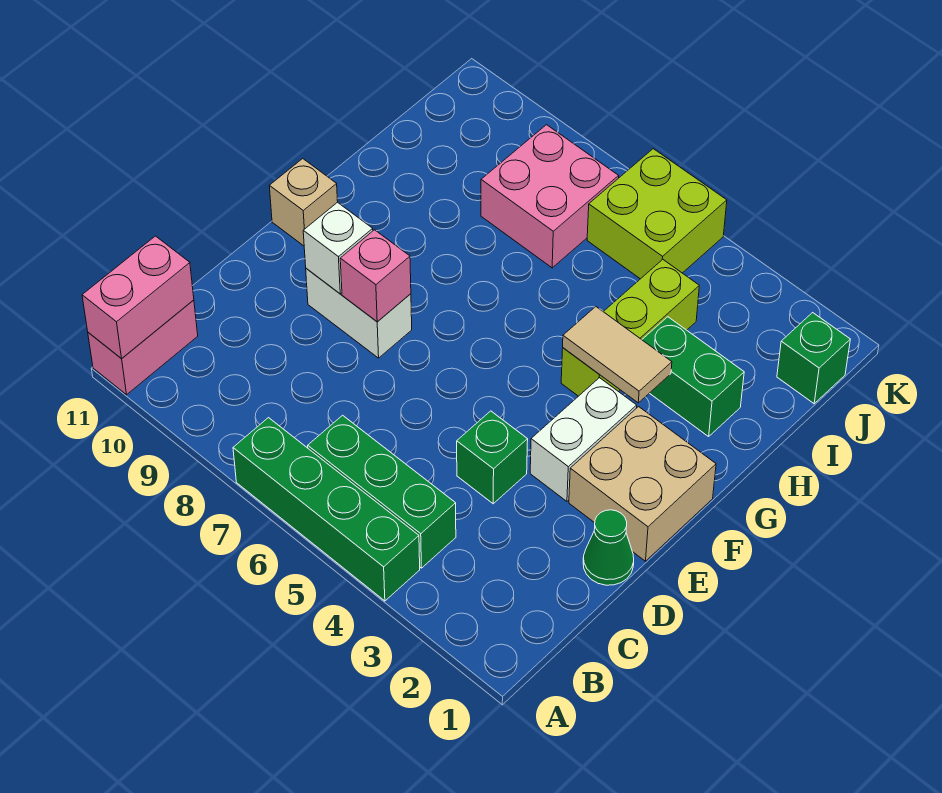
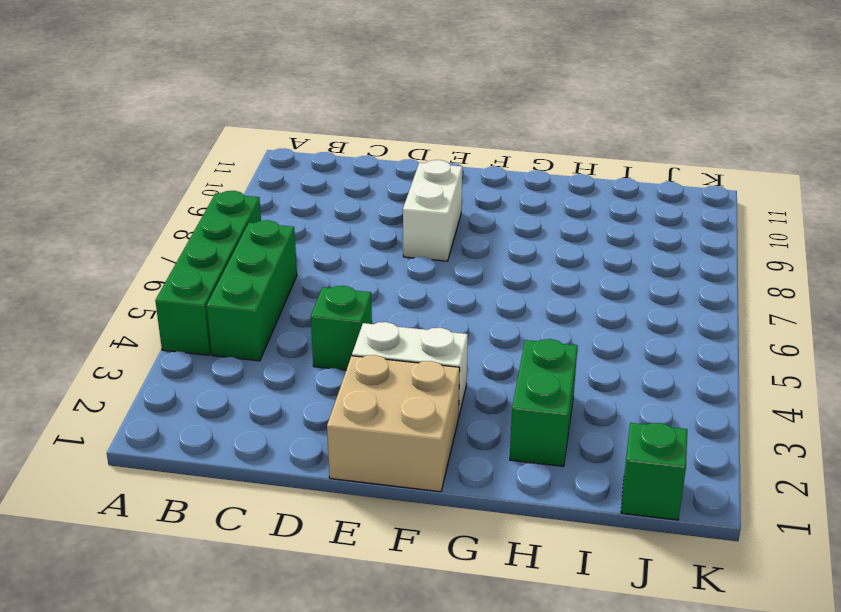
none -> pink brick A11:B11 level 1
none -> green cone D1 level 1
none -> tan brick F11 level 1

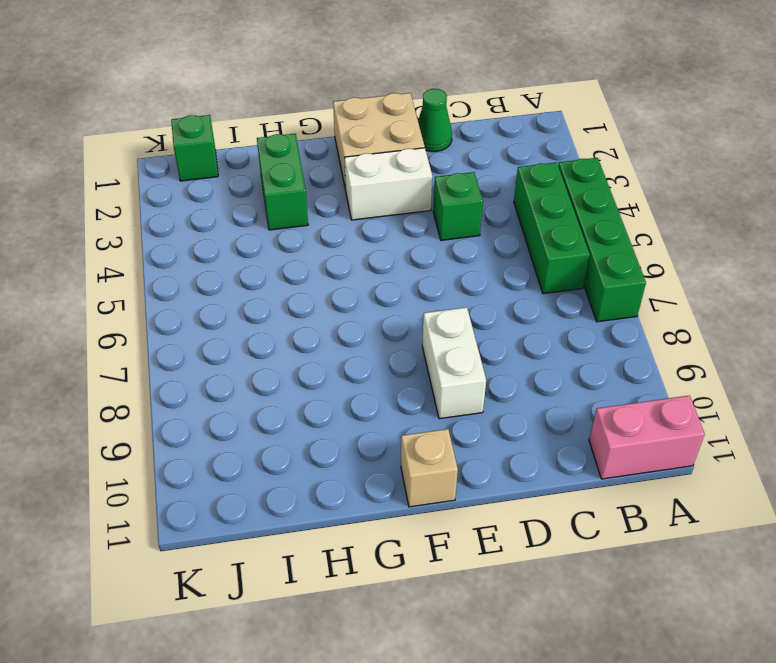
none -> lime brick G4:I4 level 1
none -> pink brick I7:J8 level 1
none -> lime brick J5:K6 level 1

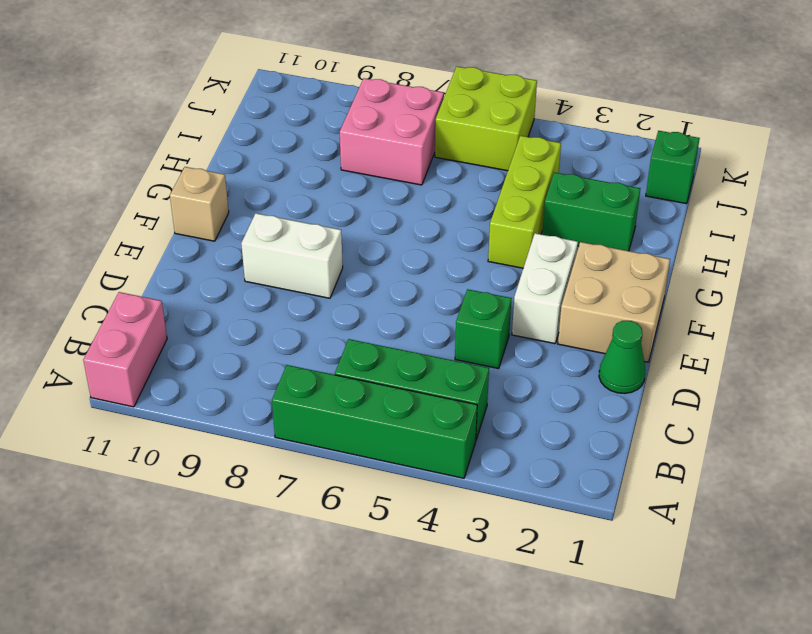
none -> pink brick A11:B11 level 2
none -> pink brick E8 level 2
none -> white brick E9 level 2

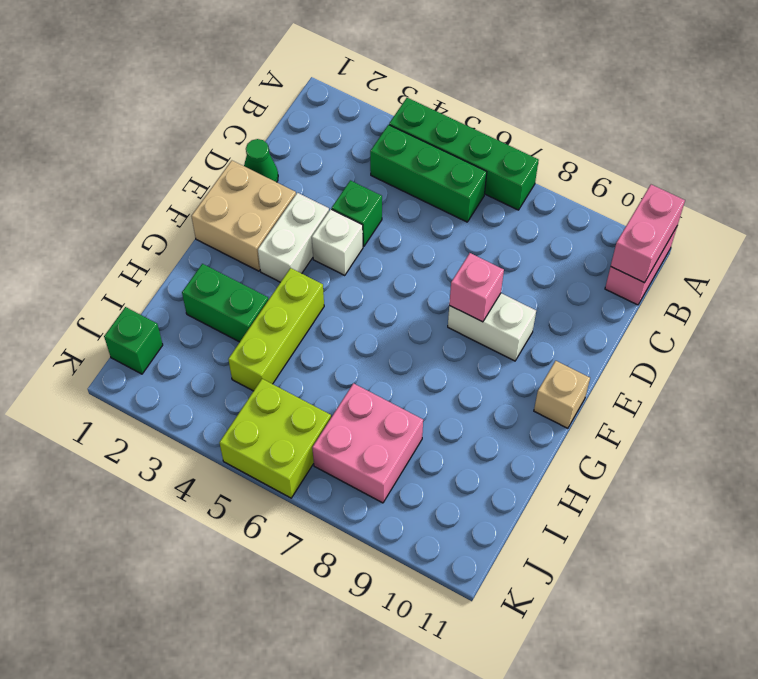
white brick E4 level 1 -> white brick E9 level 2
none -> tan tile G3:G4 level 2

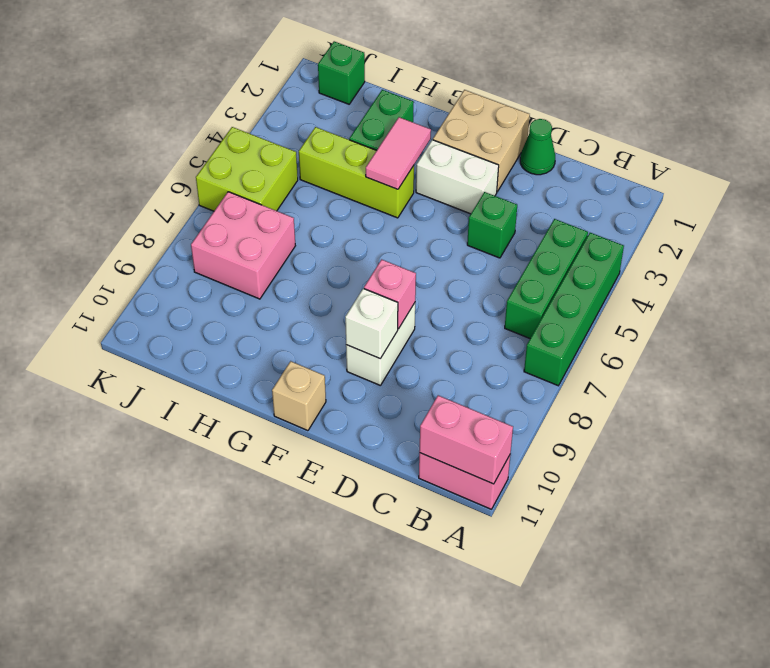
pink tile G3:G4 level 2 -> tan tile G3:G4 level 2

